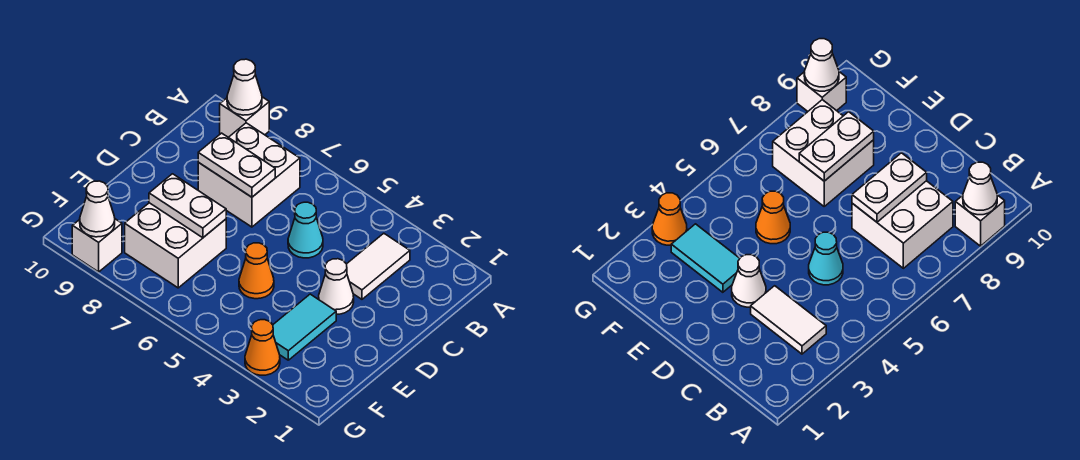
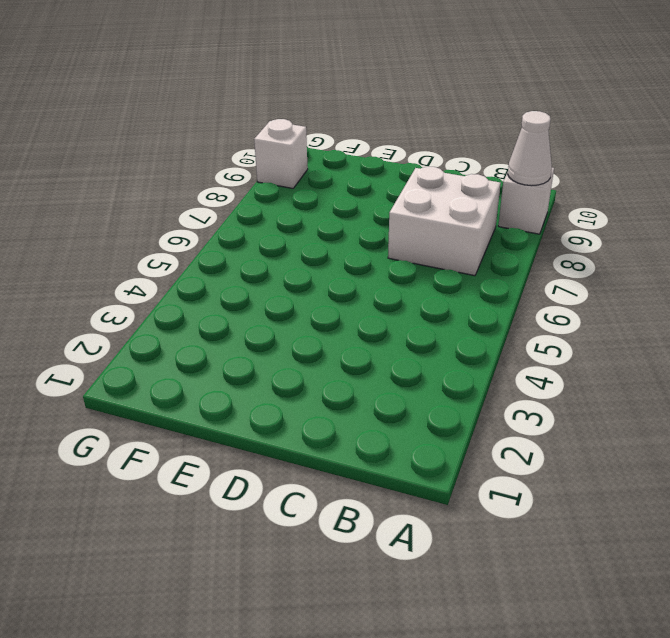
none -> white tile B3:C3 level 1
none -> cyan cone C5 level 1
none -> white cone D3 level 1

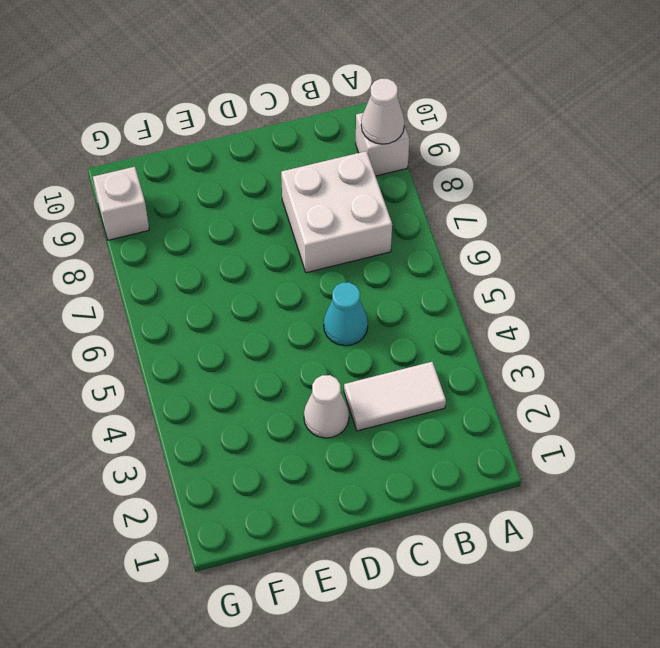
none -> cyan tile E3:F3 level 1
none -> orange cone E5 level 1
none -> white brick E7:F8 level 1

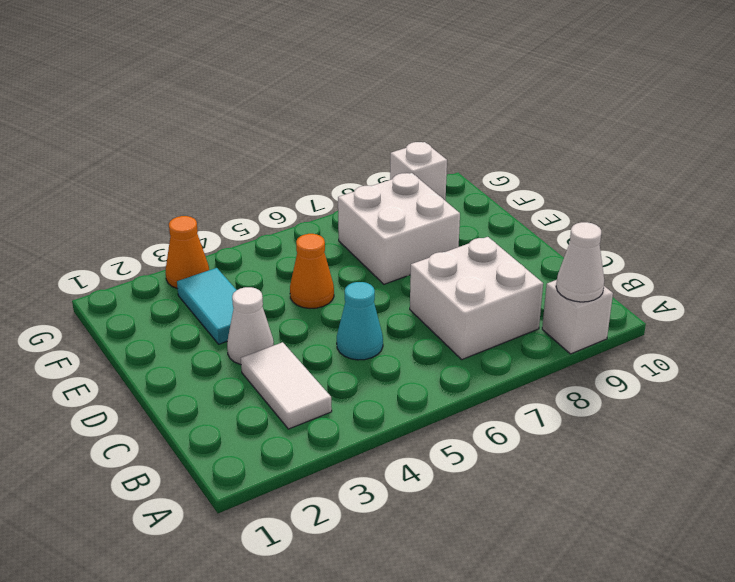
none -> white plate C7:C8 level 2
none -> white plate E7:E8 level 2
none -> white cone G9 level 2

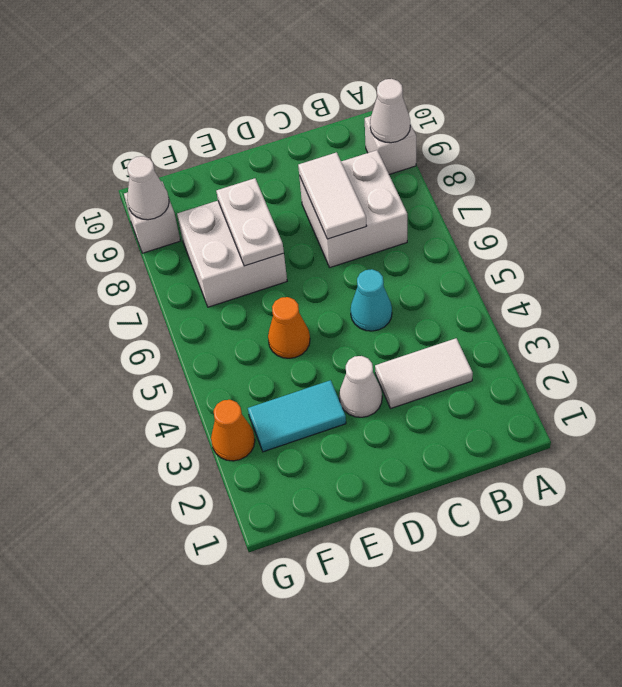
white tile C7:C8 level 2 -> white plate C7:C8 level 2

